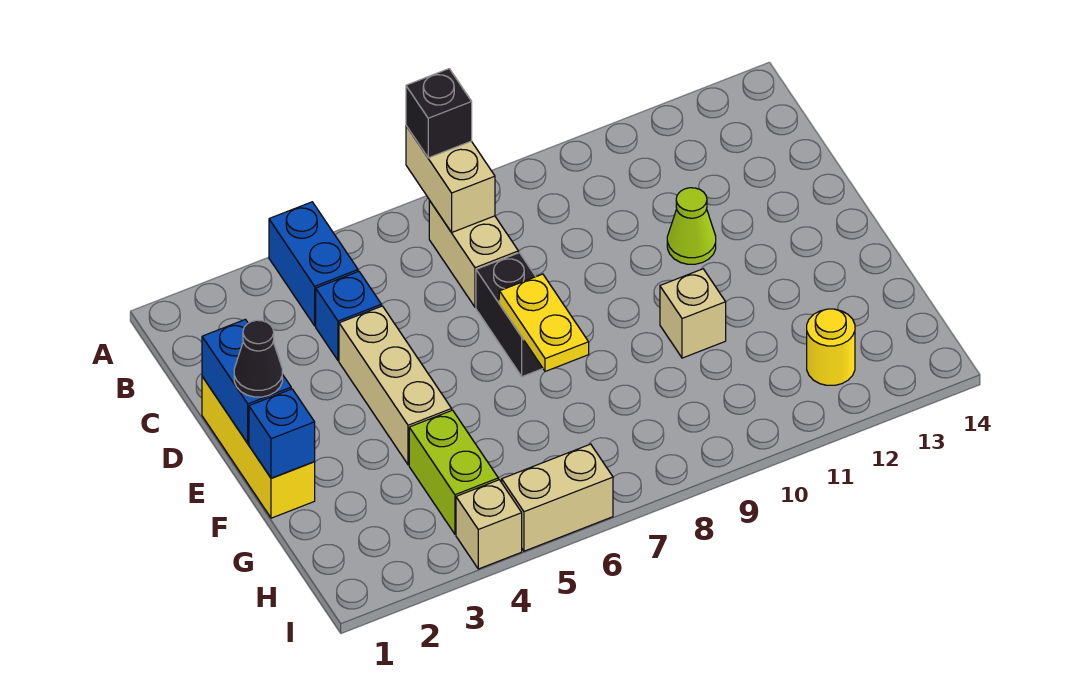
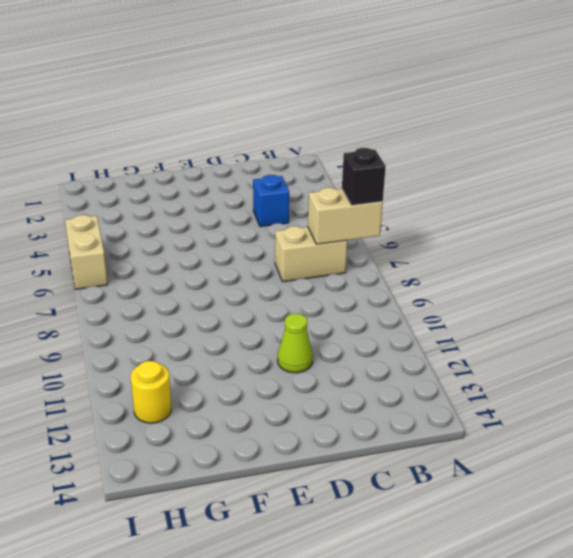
none -> blue brick A4:B4 level 1
none -> yellow brick D1:F1 level 1
none -> tan brick D4:F4 level 1

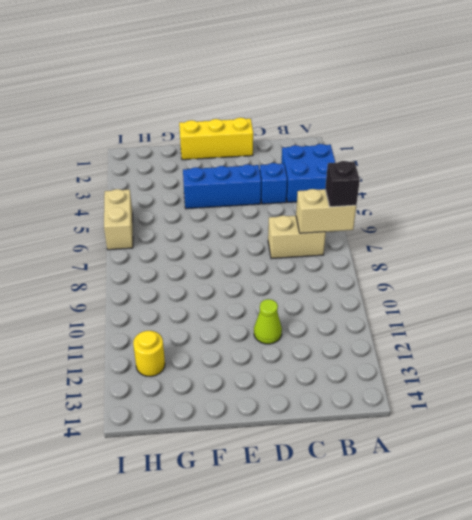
blue brick A3:B4 level 1 -> blue brick A4:B4 level 1
blue brick D4:F4 level 1 -> tan brick D4:F4 level 1
none -> black brick D7:E7 level 1
none -> tan brick F10 level 1
none -> lime brick G4:H4 level 1

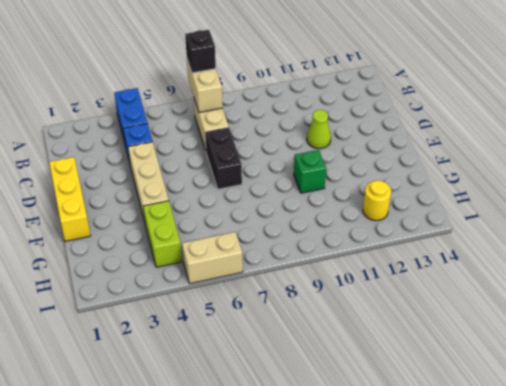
green brick F10 level 1 -> tan brick F10 level 1
none -> tan brick I4 level 1
none -> blue brick D1:E1 level 2
none -> yellow plate E7:F7 level 2

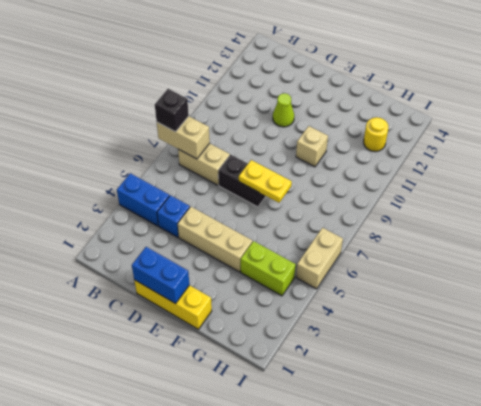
none -> tan brick I4 level 1
none -> blue brick F1 level 2
none -> black cone E1 level 3

